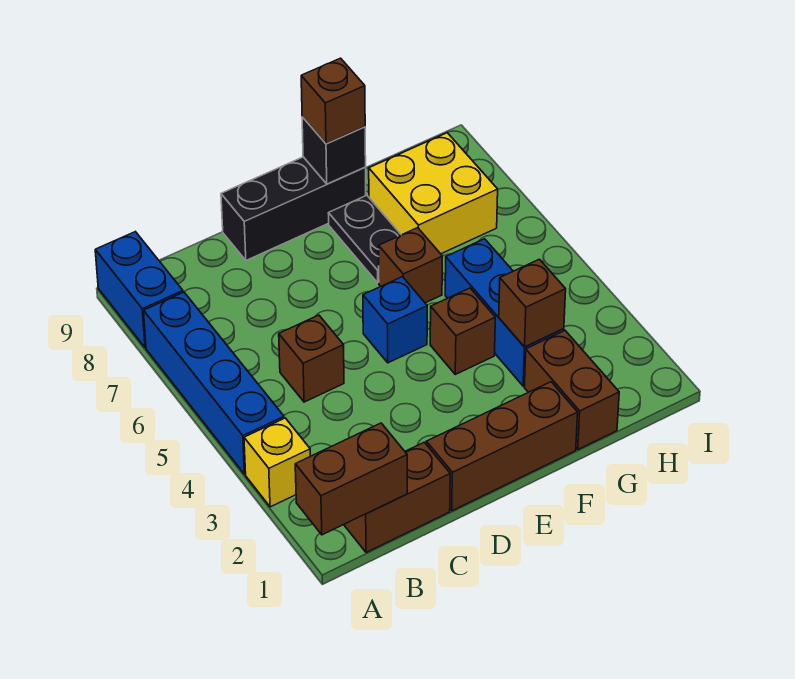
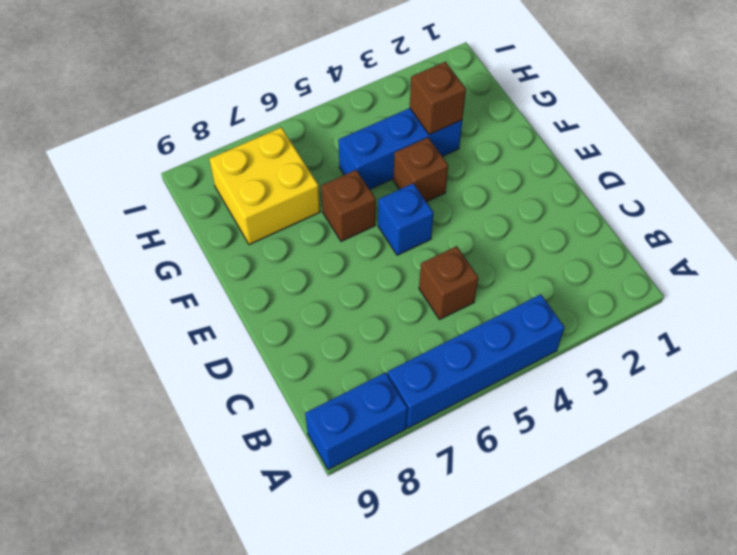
none -> yellow brick A3 level 1
none -> brown brick B1:C1 level 1
none -> brown brick D1:F1 level 1

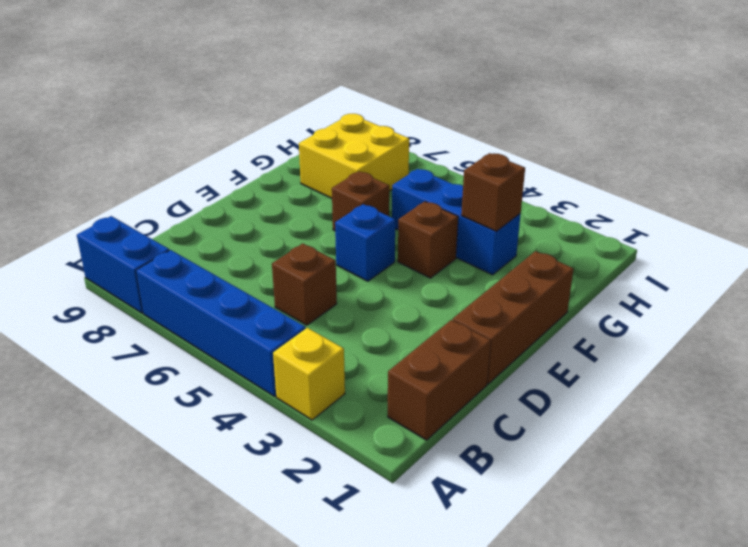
none -> black brick D9:F9 level 1
none -> black plate F7:F8 level 1
none -> brown brick G1:G2 level 1

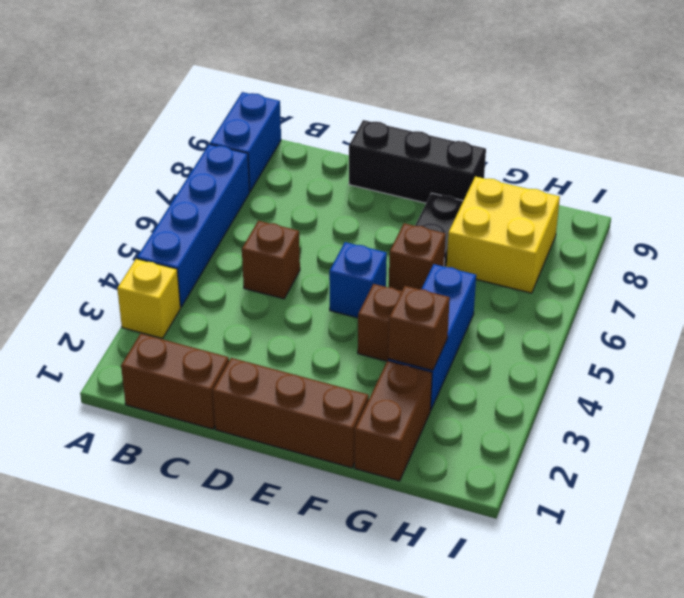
none -> brown brick A1:B1 level 2
none -> black brick F9 level 2
none -> brown brick F9 level 3

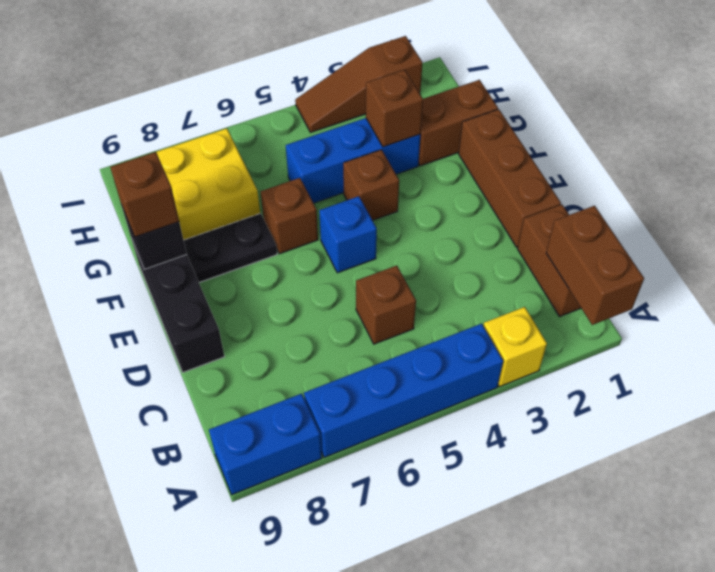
brown slope I2:I4 level 1 top 2 -> none

